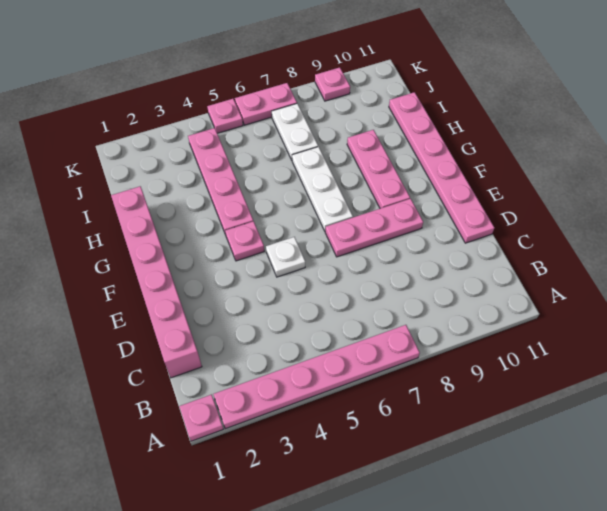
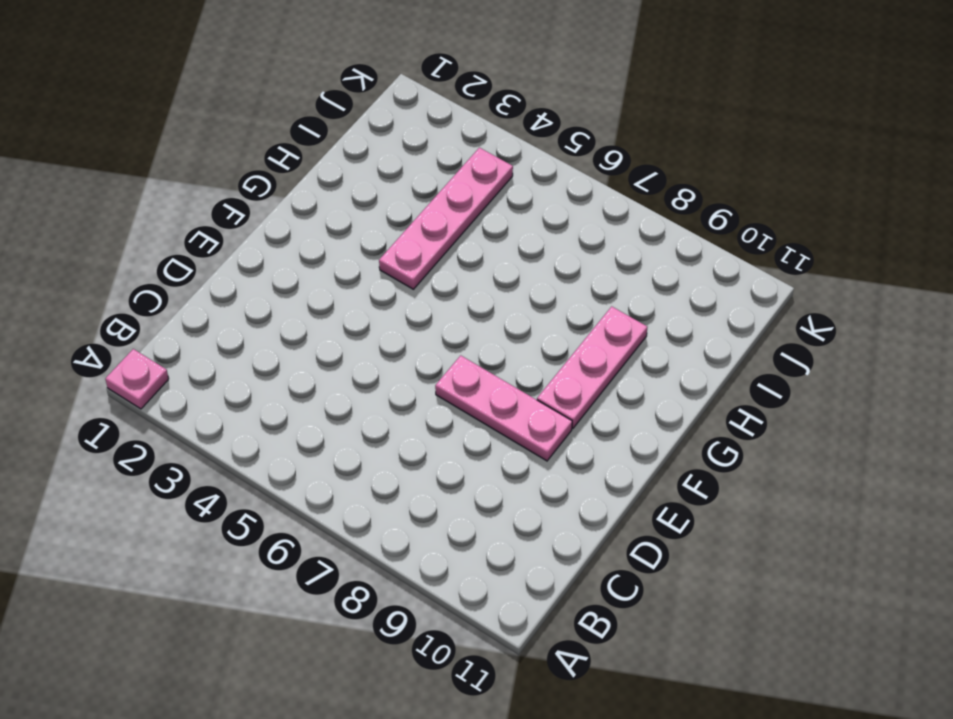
none -> pink plate A2:A7 level 1
none -> pink brick C1:H1 level 1
none -> pink plate D11:I11 level 1

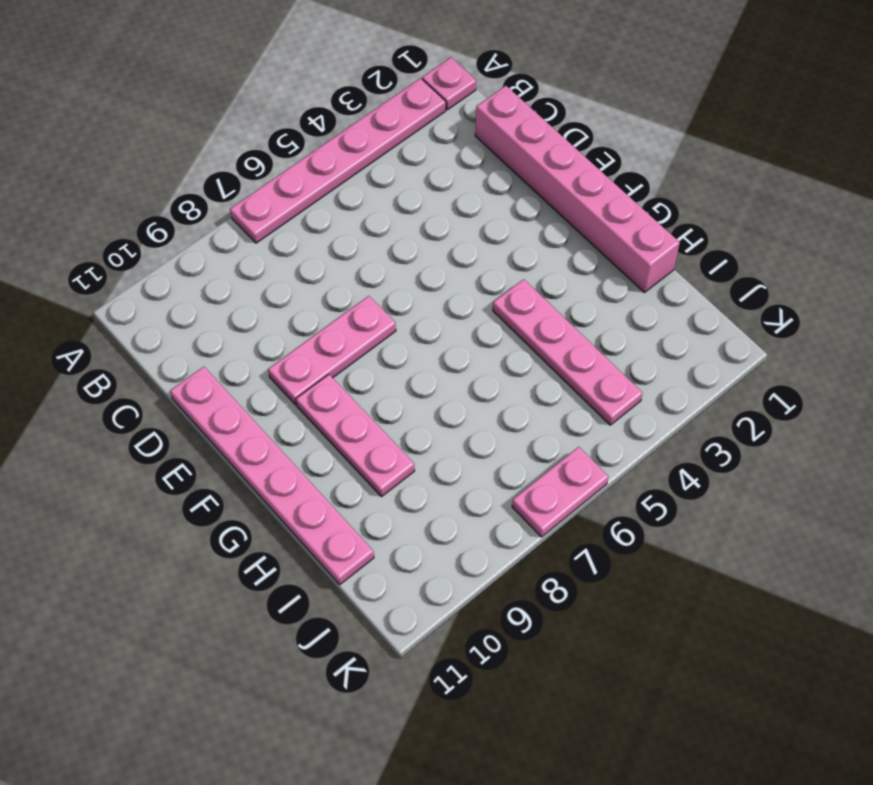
none -> white plate E5 level 1
none -> pink plate F4 level 1
none -> white plate F7:H7 level 1

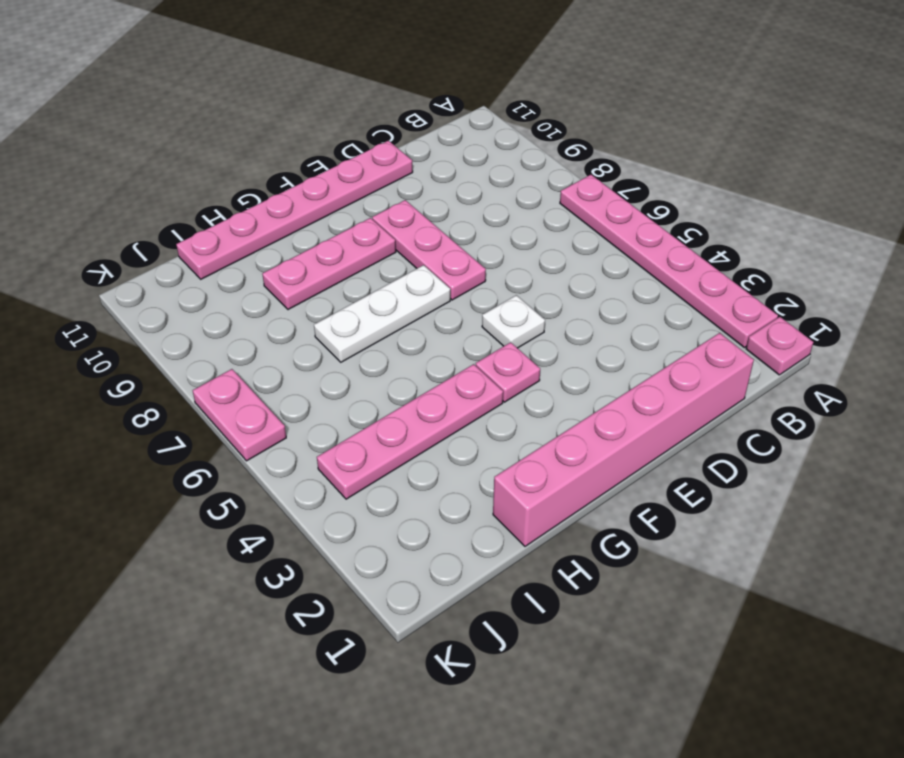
none -> white plate I7:J7 level 1
none -> pink plate K5 level 1
none -> pink plate K9 level 1

